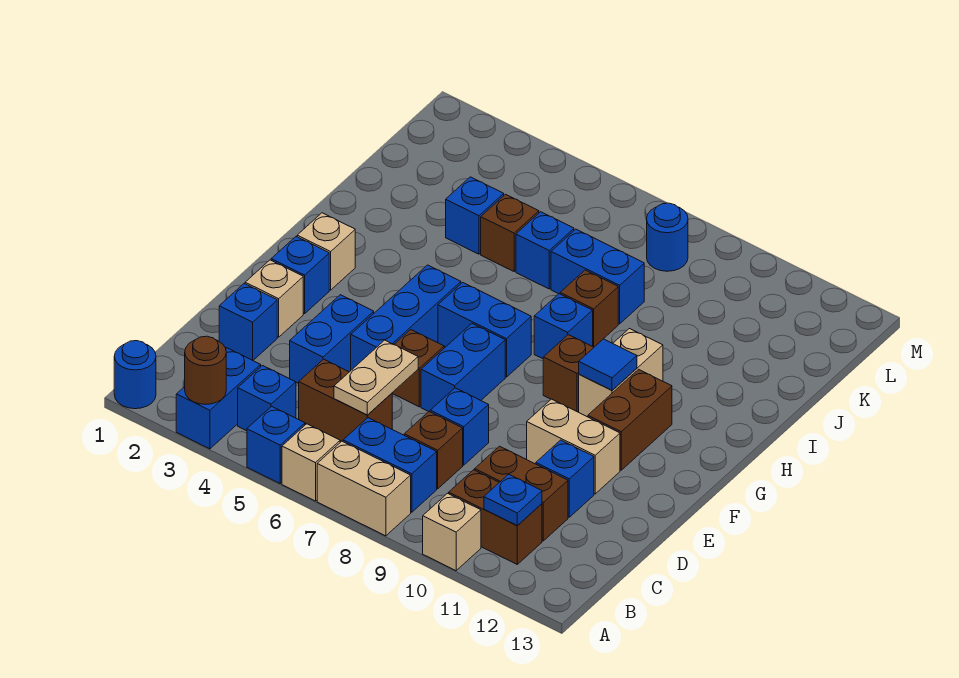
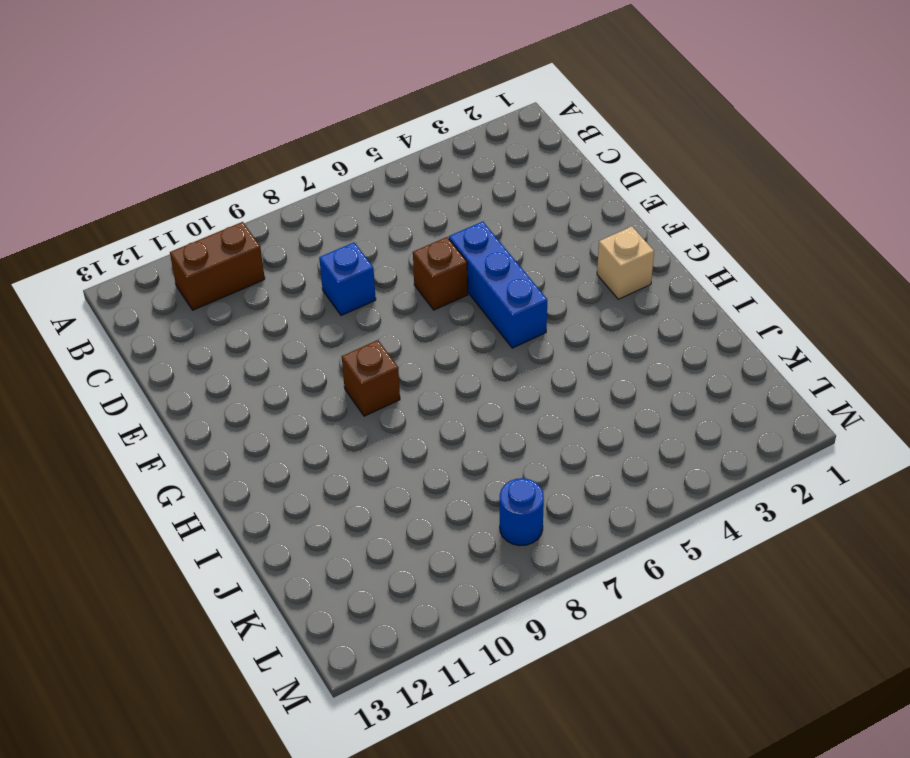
none -> blue round brick A1 level 1
none -> blue brick A3:B3 level 1
none -> blue brick A5 level 1
none -> tan brick A6 level 1

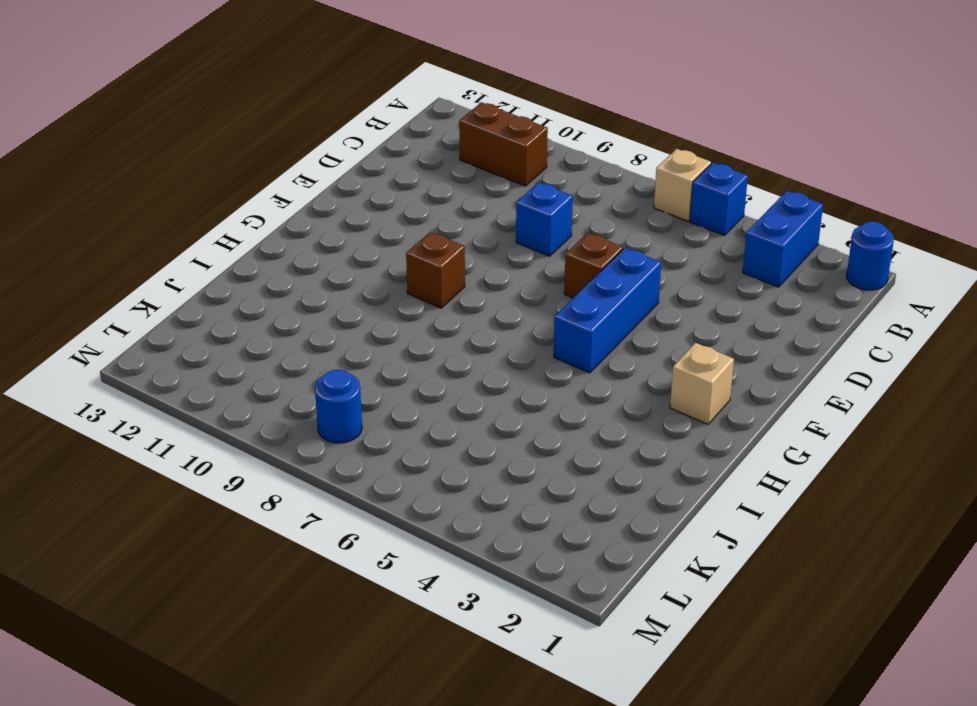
none -> tan brick A7:A8 level 1
none -> tan brick A10 level 1
none -> blue brick B4 level 1
none -> blue brick B7:B8 level 1

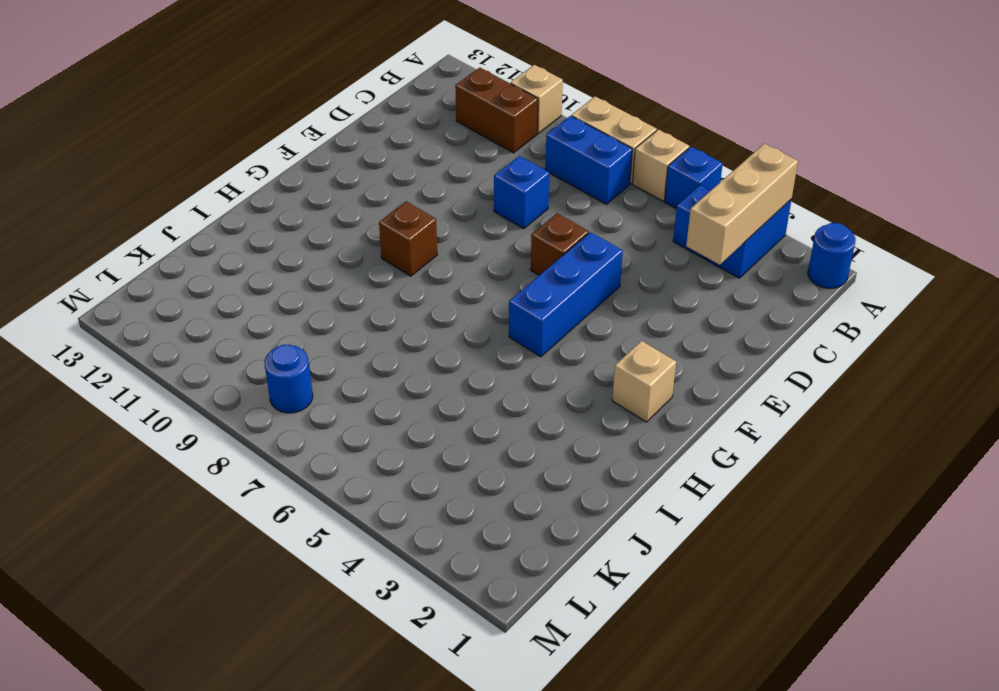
tan brick A3:C3 level 2 -> brown round brick A3 level 2
none -> brown brick C5:C6 level 1
none -> brown brick C8 level 1
none -> brown brick C10:C11 level 1
none -> blue brick D2 level 1

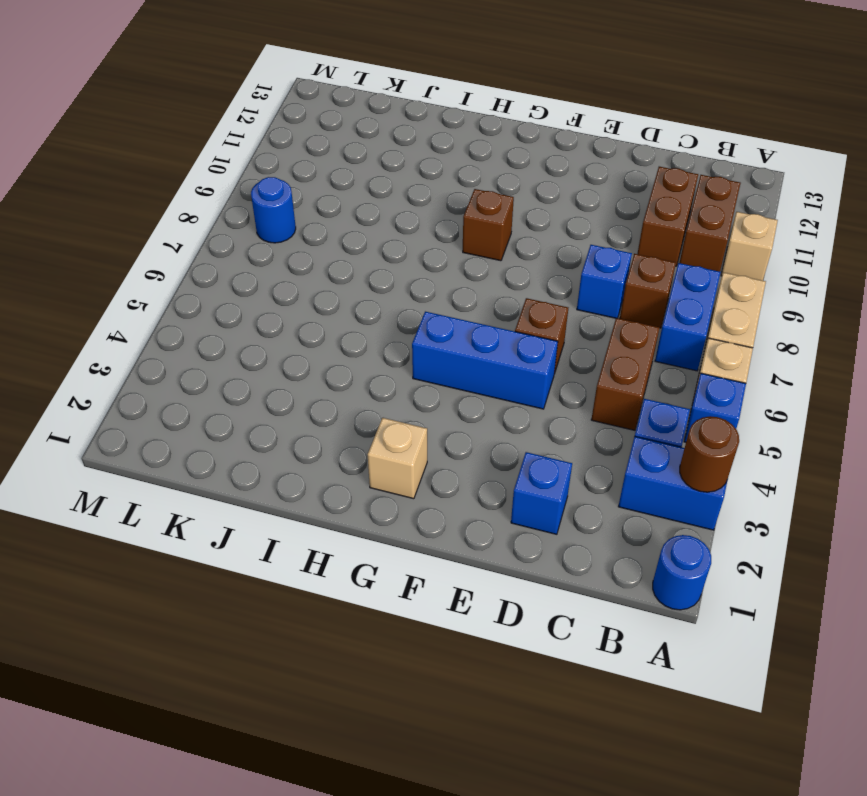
none -> blue brick D4:E4 level 1
none -> blue brick D11 level 1
none -> tan brick E2 level 1
none -> blue brick E7:F7 level 1

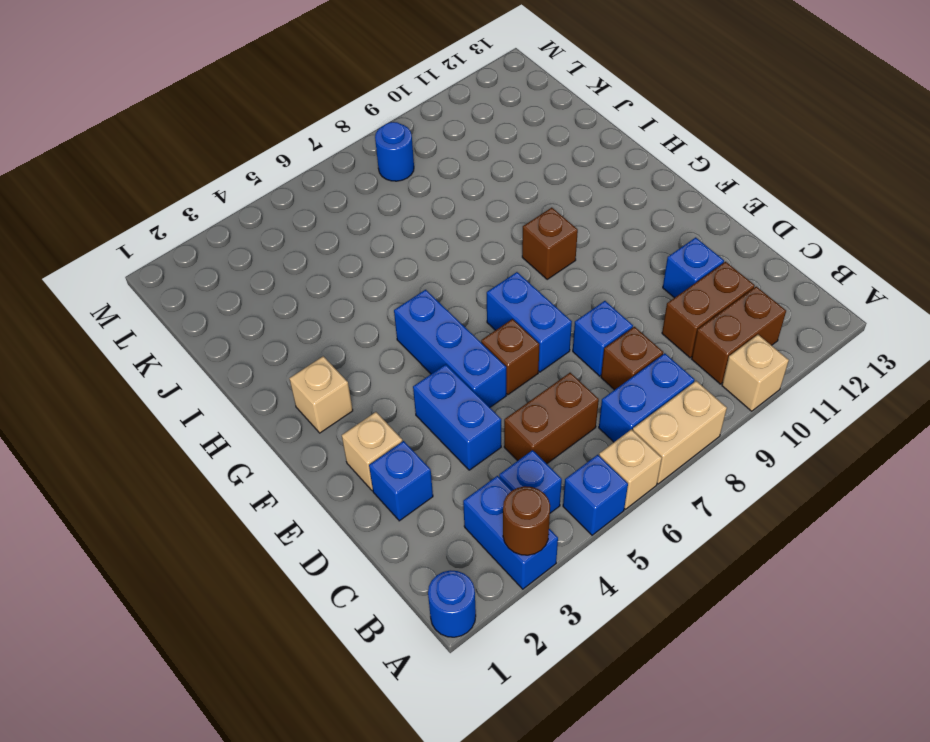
none -> tan brick E10:E11 level 1
none -> blue brick F2 level 1
none -> brown brick F11:G11 level 1
none -> blue brick G6:G7 level 1

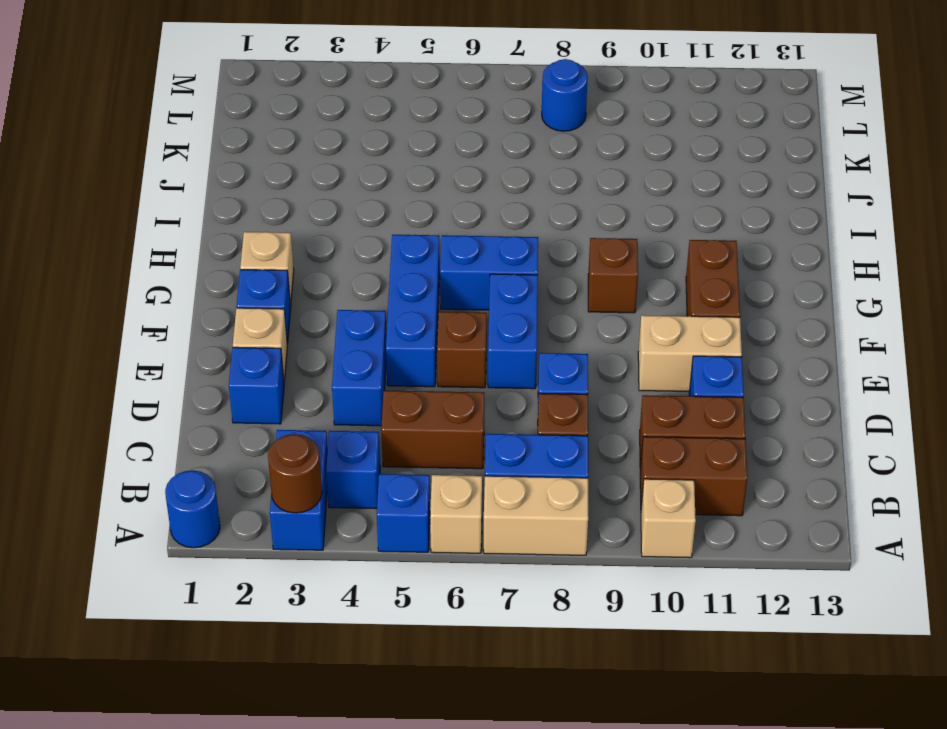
none -> tan brick G10:H10 level 1
none -> blue brick H8 level 1
none -> brown brick I8 level 1
none -> blue brick J4 level 1

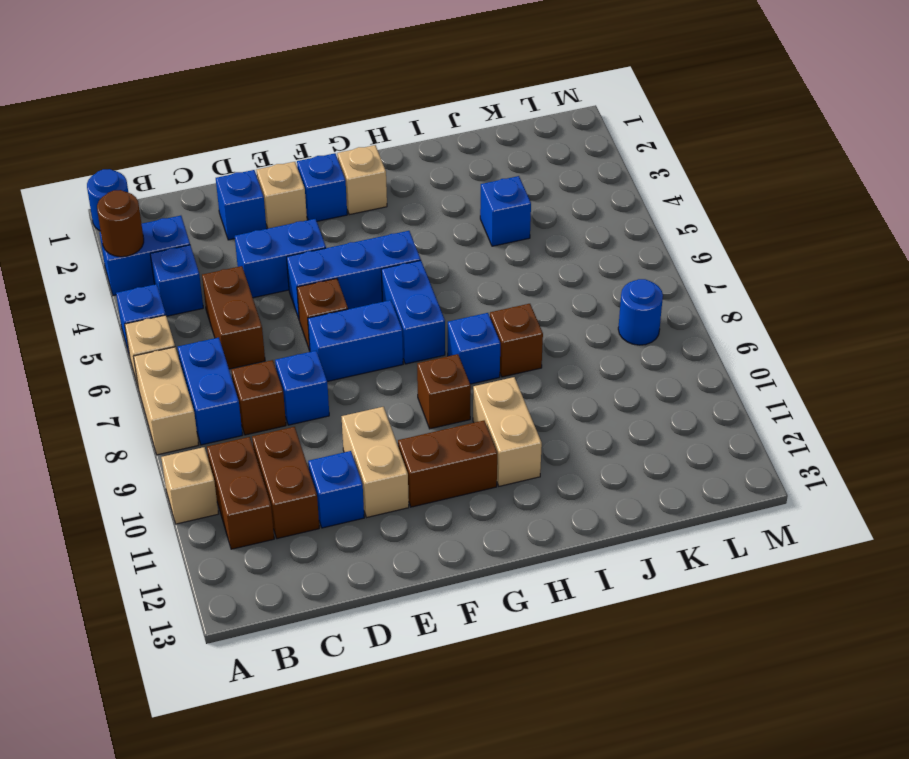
tan brick H10:H11 level 1 -> tan brick G10:H10 level 1
none -> brown brick J5 level 1
none -> blue brick J6 level 1
none -> blue brick J7:J8 level 1
none -> blue plate B11 level 2

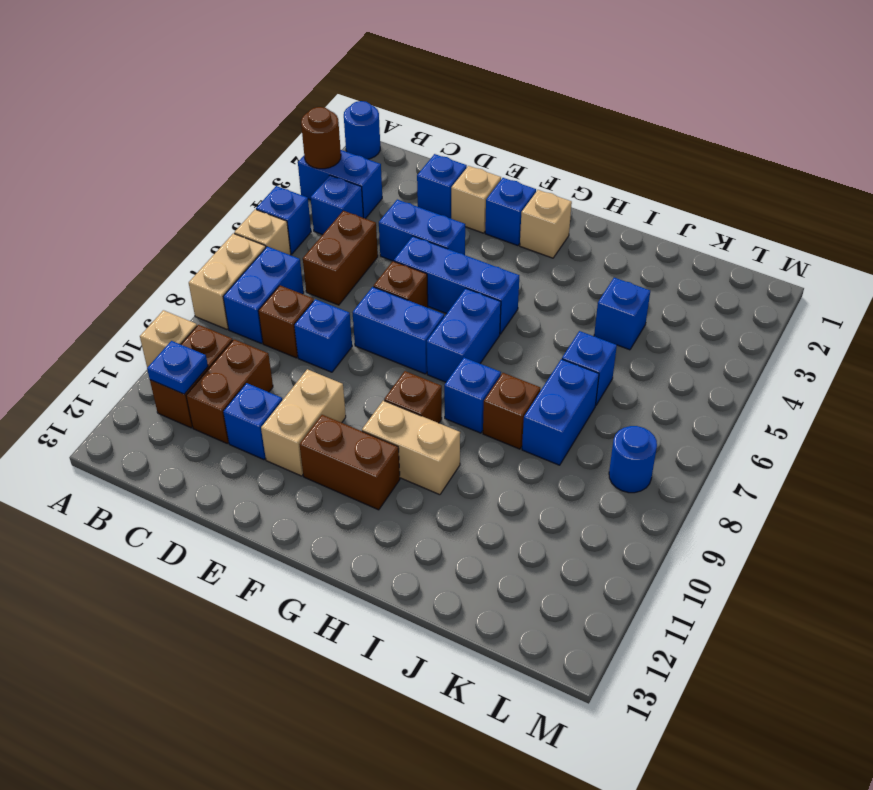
none -> brown brick J5 level 1
none -> tan plate C6:D6 level 2
none -> blue tile G10 level 2

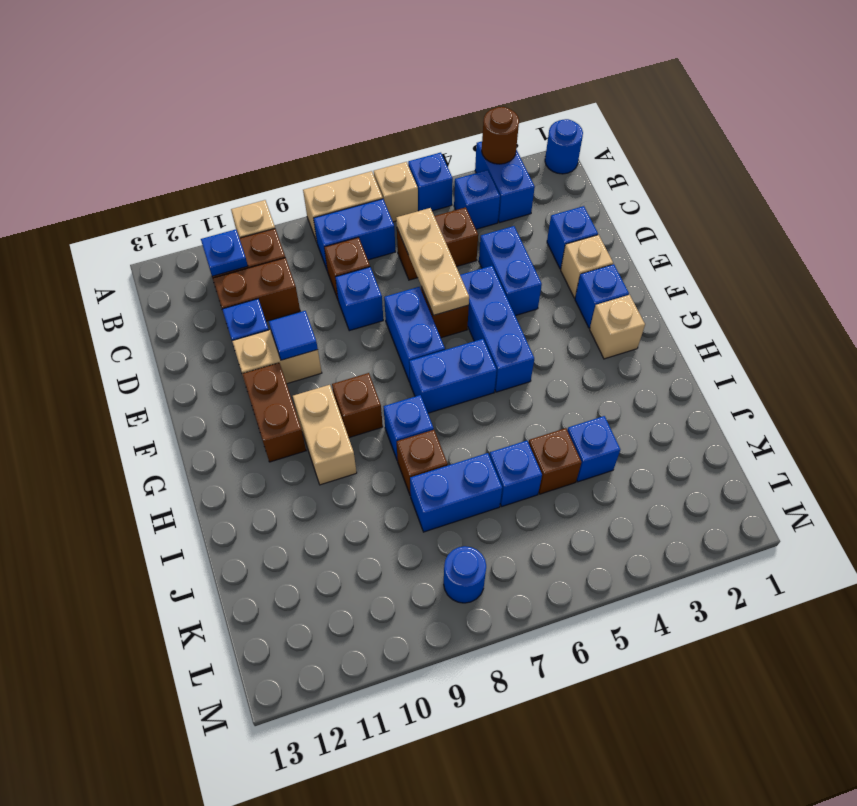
tan plate C6:E6 level 2 -> tan plate C6:D6 level 2
blue tile E10 level 2 -> blue tile G10 level 2

